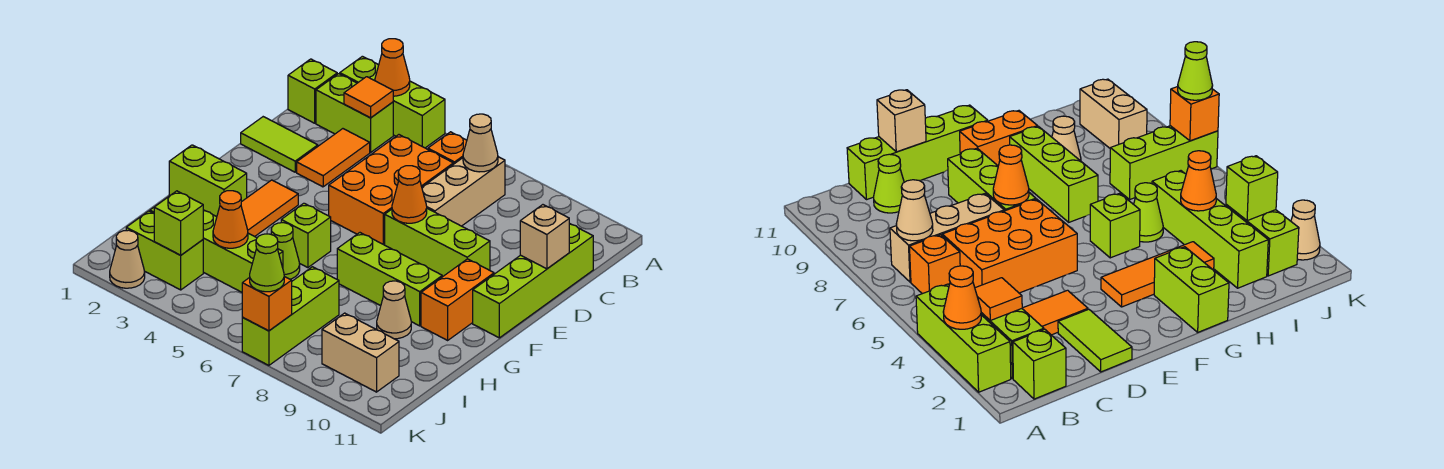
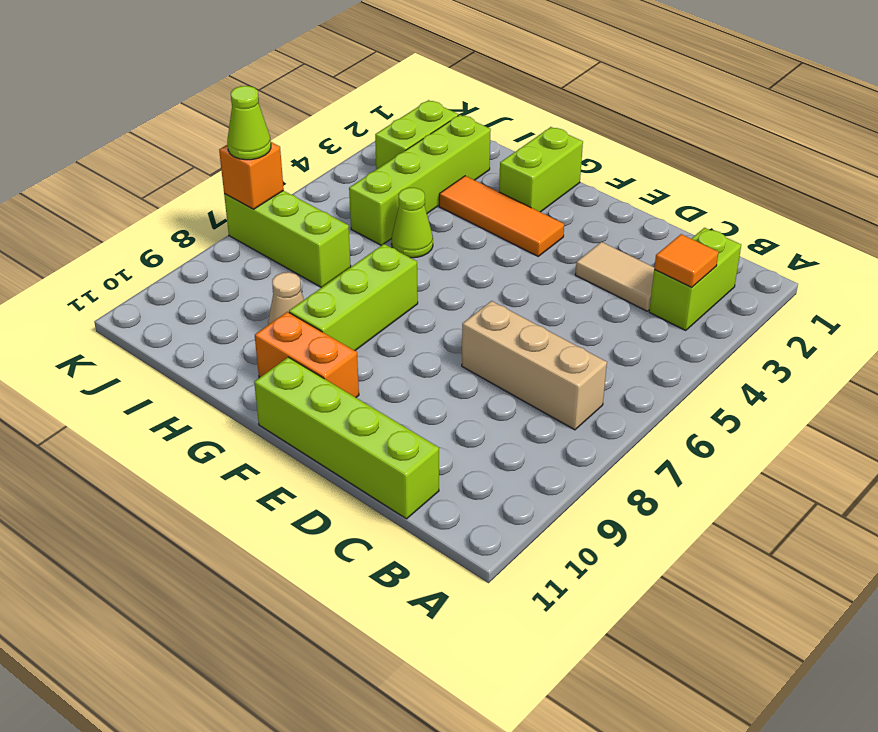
tan tile C3:D3 level 1 -> orange tile C3:D3 level 1
none -> lime brick A2:A4 level 1
none -> lime brick B1 level 1
none -> orange brick B6 level 1
none -> orange brick C5:E6 level 1

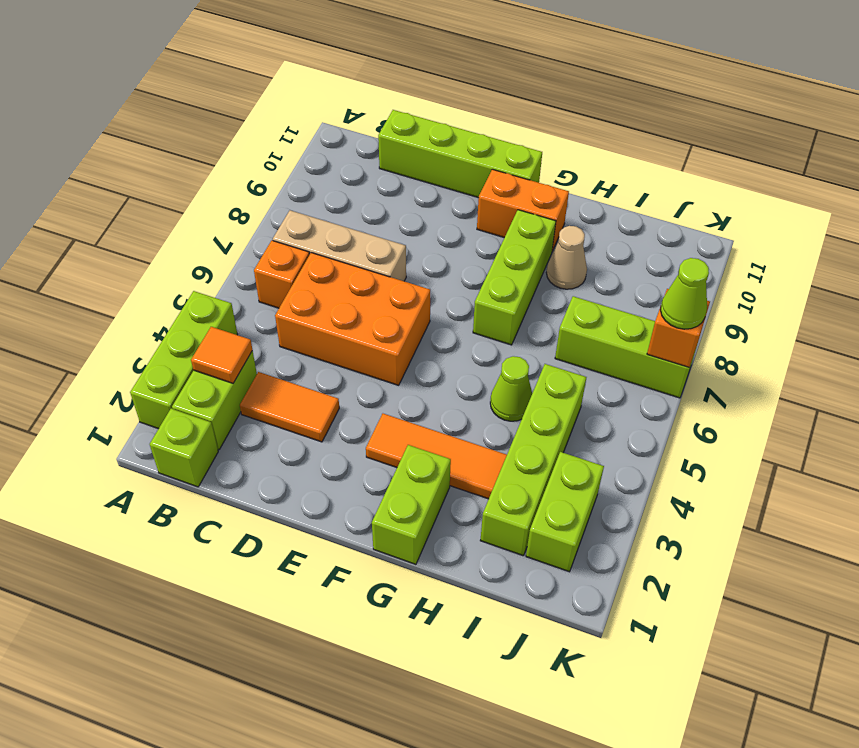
none -> lime cone C10 level 1
none -> lime tile D1:D2 level 1
none -> lime brick E7:E9 level 1
none -> lime brick G5 level 1

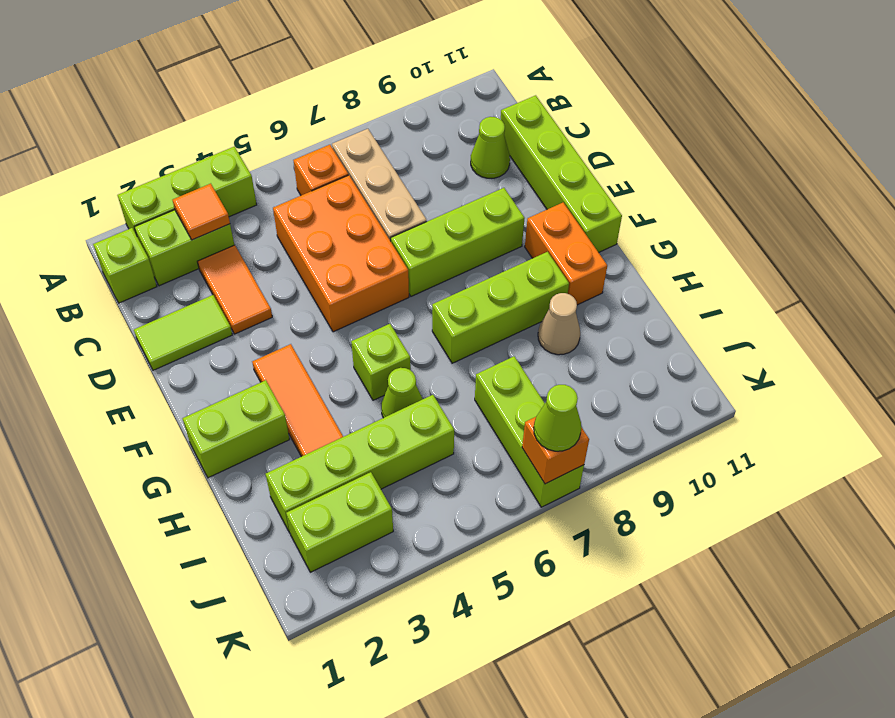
none -> tan brick J9:J10 level 1
none -> tan cone K2 level 1
none -> orange cone A3 level 2
none -> tan cone B7 level 2

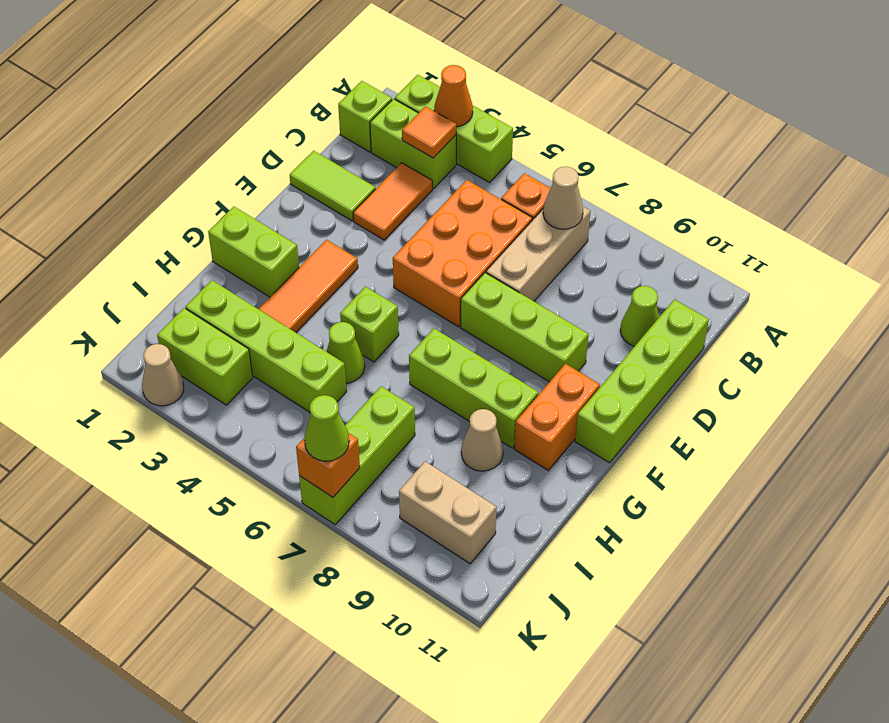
none -> tan brick D11 level 2
none -> orange cone E7 level 2
none -> orange cone I4 level 2
none -> lime brick J3 level 2

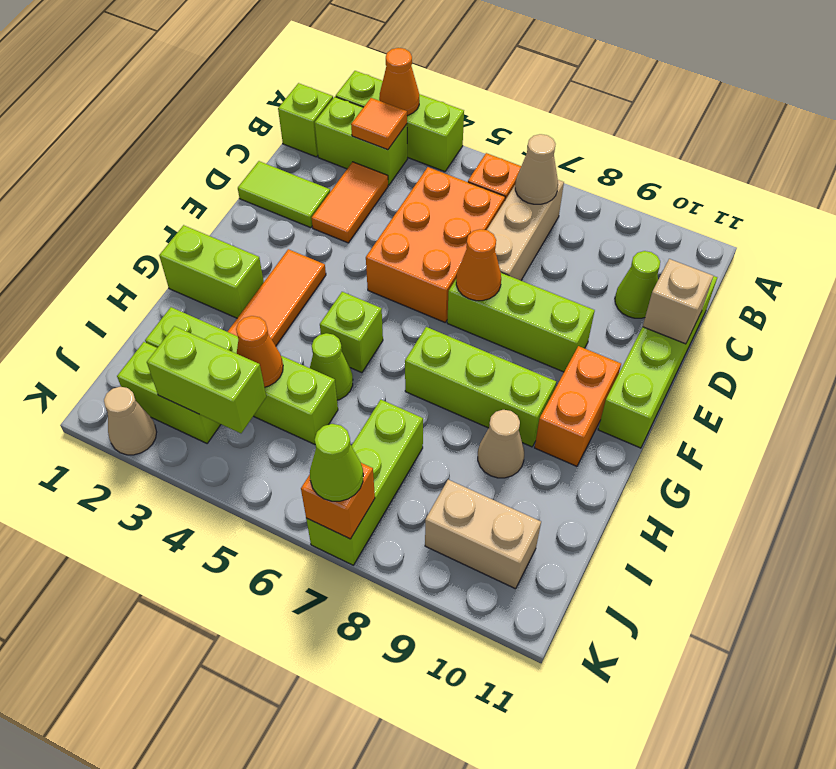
lime brick J3:J4 level 2 -> lime brick J3 level 2

